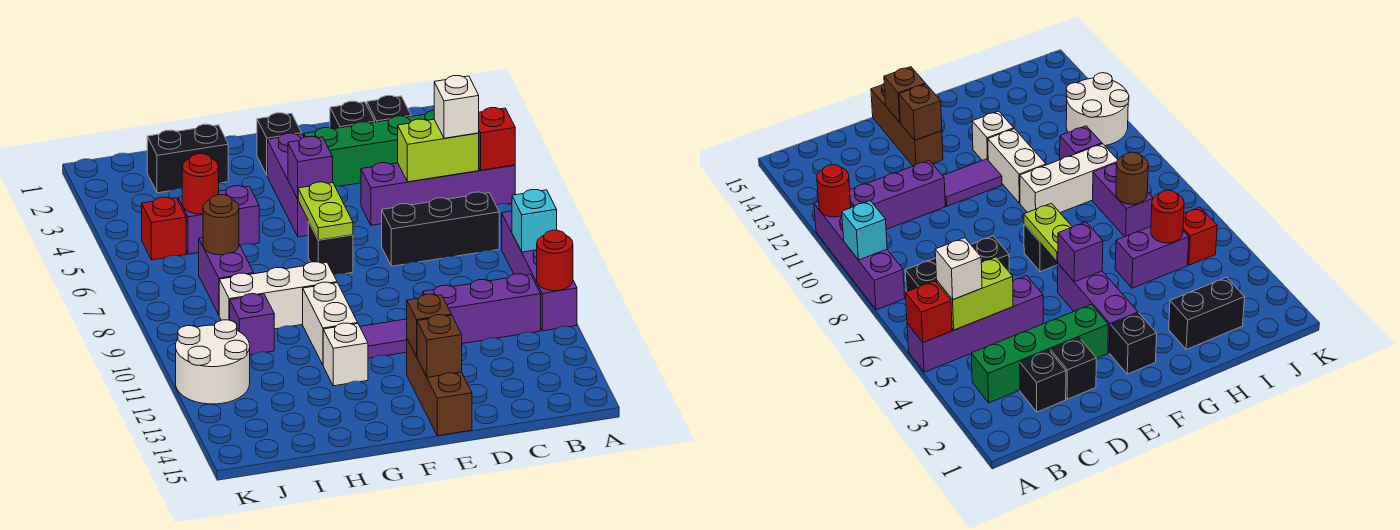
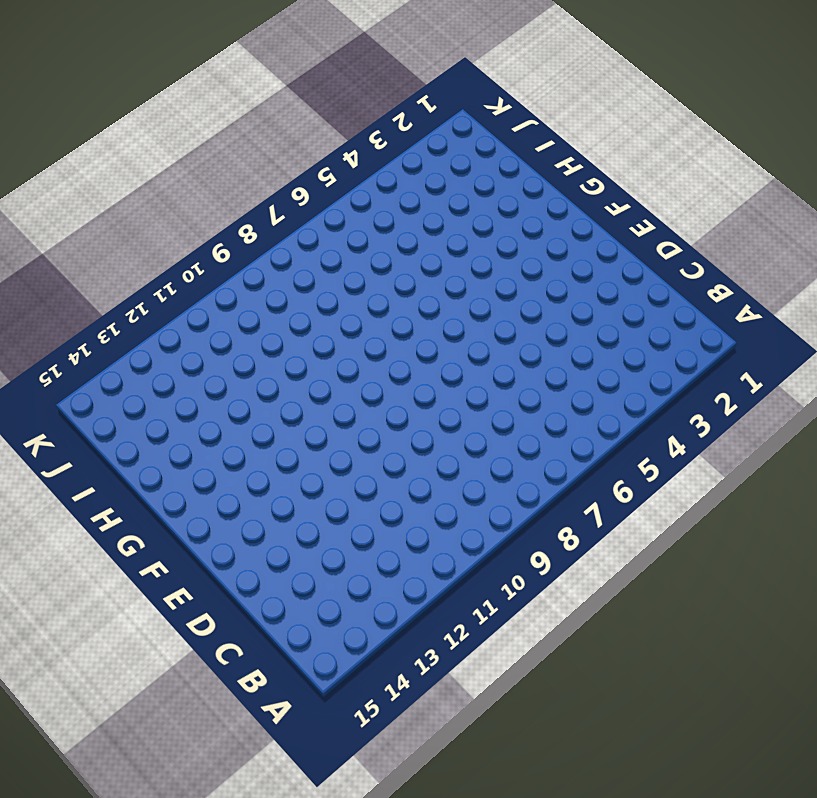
none -> purple brick A5:D5 level 1
none -> purple brick A8:A11 level 1
none -> green brick B3:E3 level 1
none -> black brick B7:D7 level 1

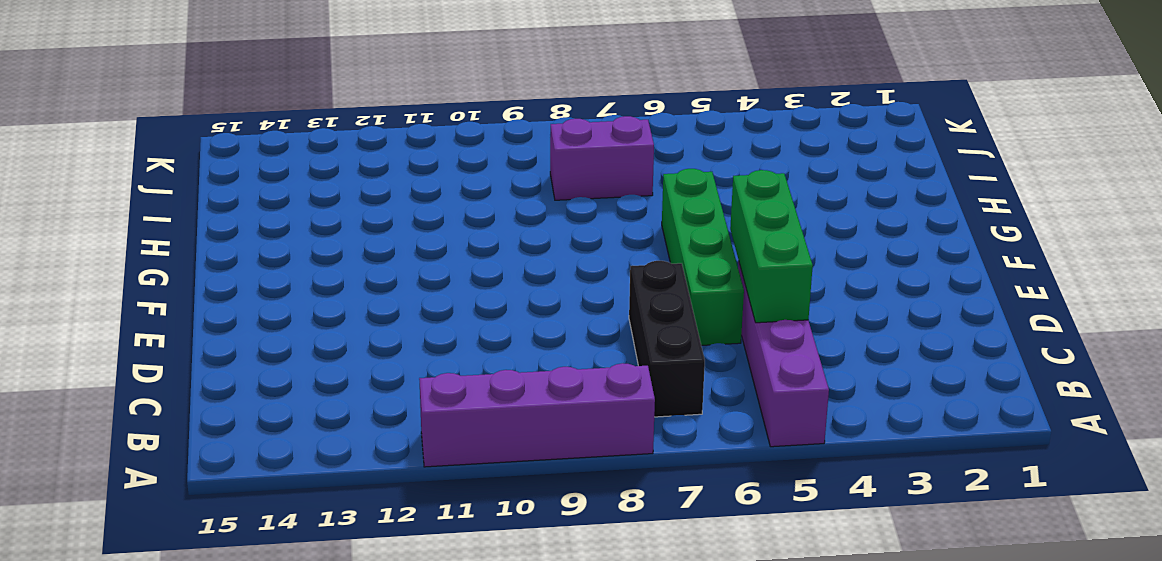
green brick C5:E5 level 2 -> lime brick B5:C5 level 2
green brick D6:G6 level 1 -> green brick B3:E3 level 1
none -> purple brick B11:D11 level 1
none -> black brick C2 level 1
none -> black brick D2 level 1
none -> purple tile E11:F11 level 1

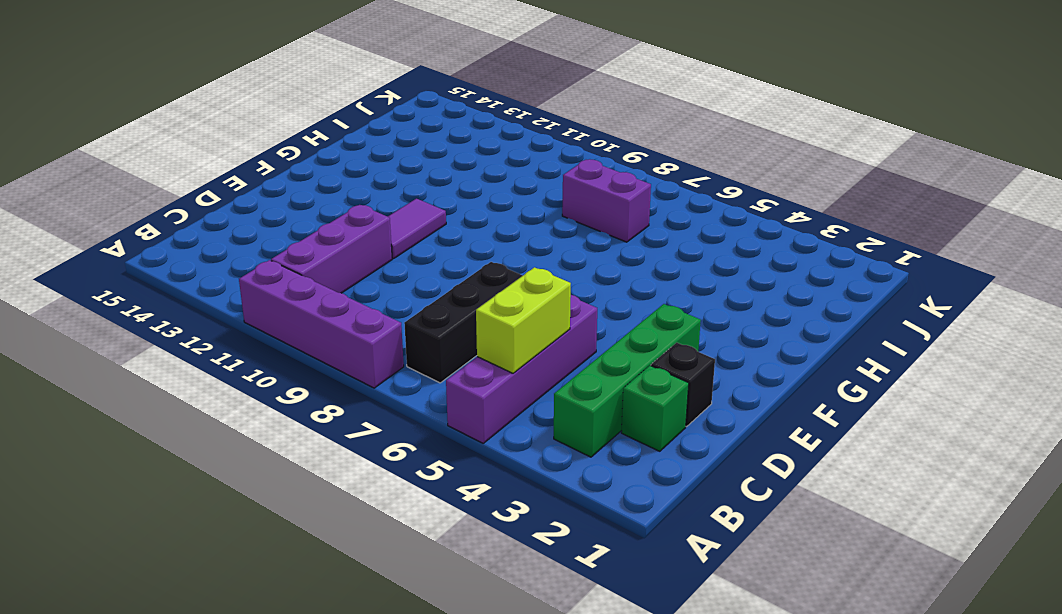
green brick C2 level 1 -> black brick C2 level 1
none -> brown brick E13:E15 level 1
none -> black brick F2 level 1
none -> purple brick F3:F5 level 1
none -> black brick F7 level 1

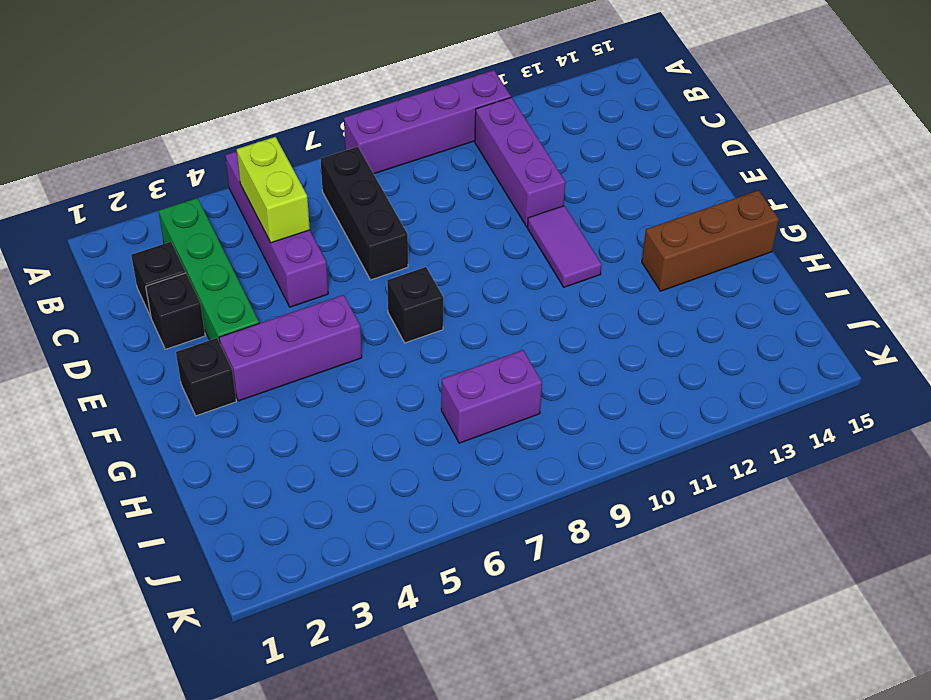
brown brick G13:G15 level 1 -> brown brick E13:E15 level 1
none -> white brick G9:I9 level 1
none -> white brick G10:G11 level 1
none -> white brick G12 level 1
none -> black brick H2:I2 level 1

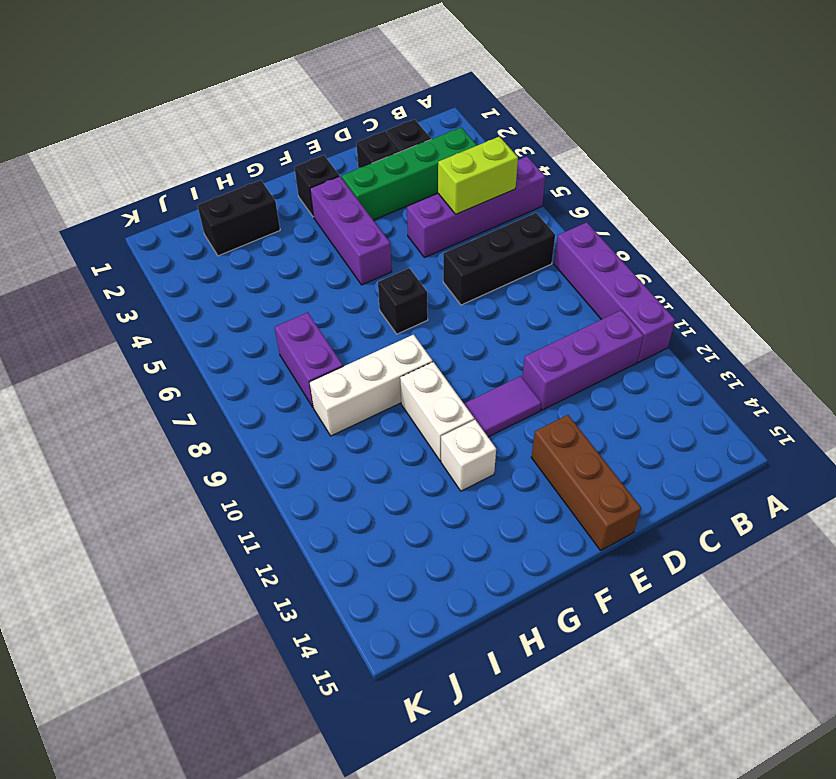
none -> purple brick H5:I5 level 1
none -> purple brick I10 level 1
none -> red brick J5 level 1
none -> white round brick J11:K12 level 1

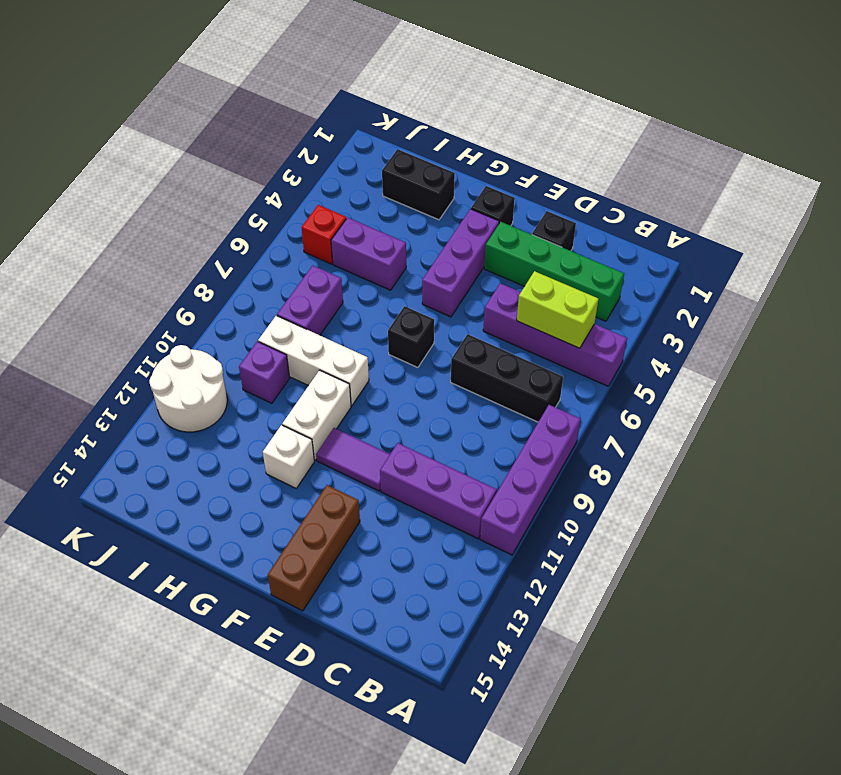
none -> black brick C2 level 1
none -> red brick A5 level 2
none -> cyan brick A9 level 2
none -> red round brick A11 level 2

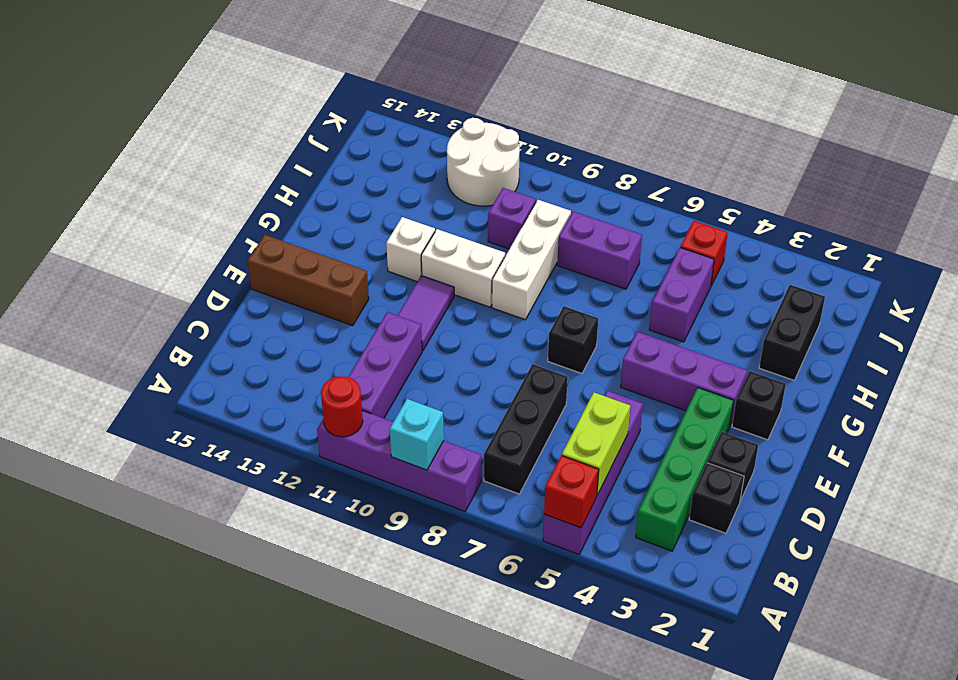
none -> brown brick E13 level 2
none -> brown brick E14 level 2
none -> purple brick F5 level 2
none -> lime plate F6:F7 level 2

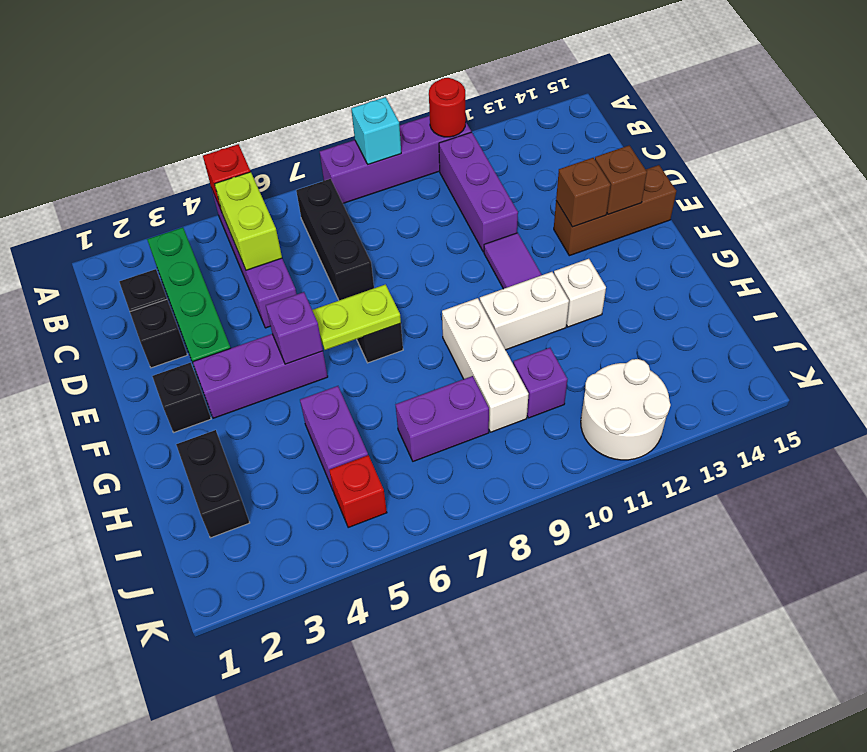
none -> red round brick I5 level 2
none -> brown round brick I7 level 2
none -> white brick B5 level 3

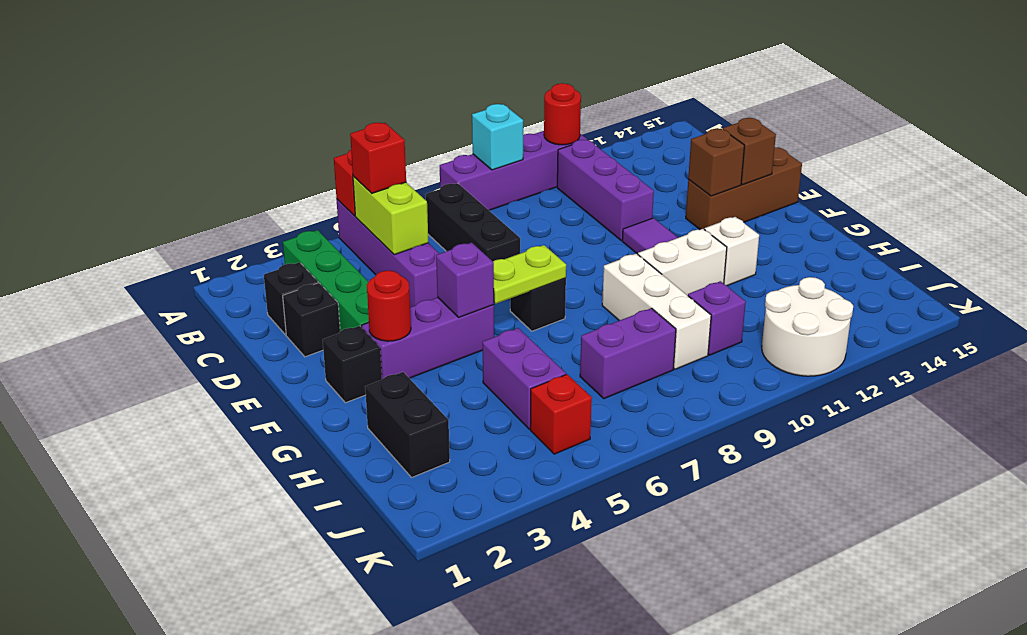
red brick B5 level 3 -> white brick B5 level 3
red round brick F3 level 2 -> red round brick I5 level 2
none -> brown round brick I7 level 2

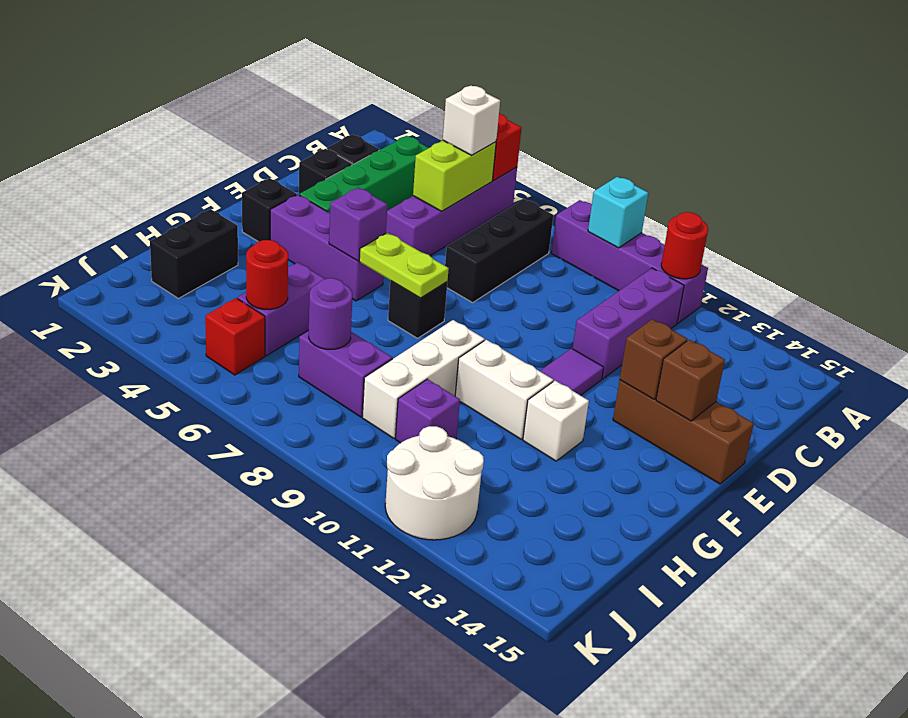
purple round brick I7 level 2 -> brown round brick I7 level 2

